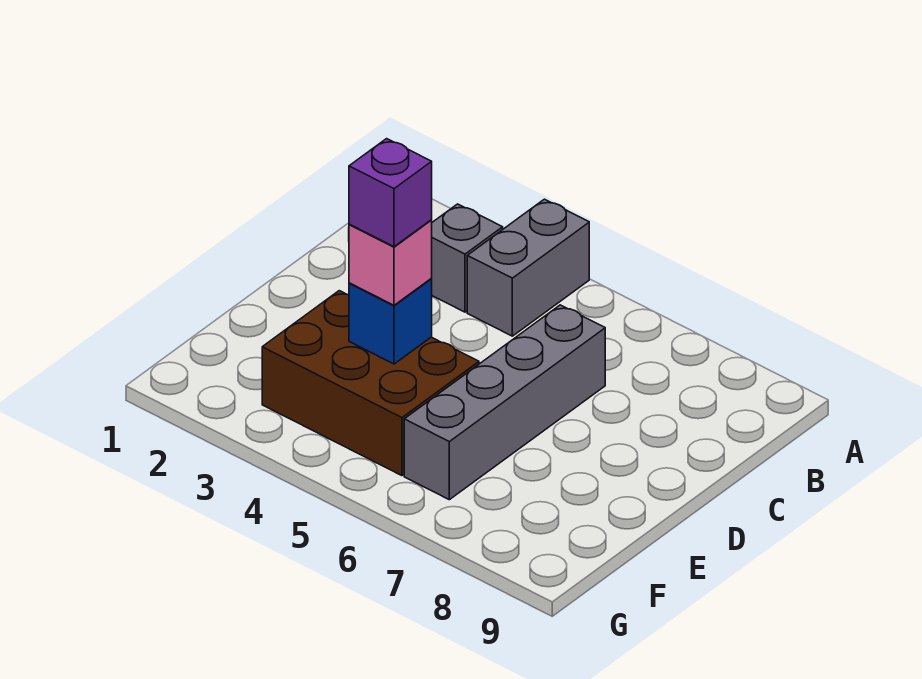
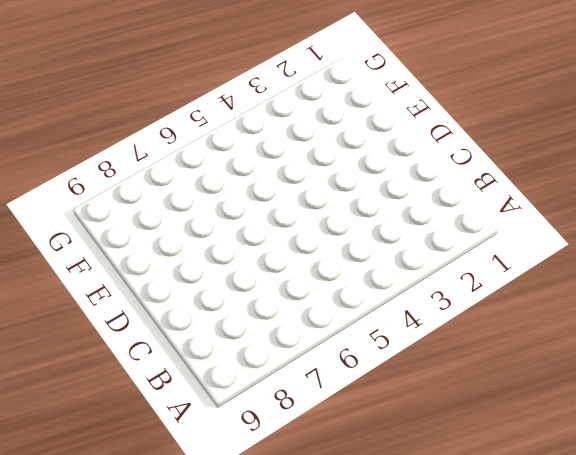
none -> grey brick A4:B4 level 1
none -> grey brick B3 level 1

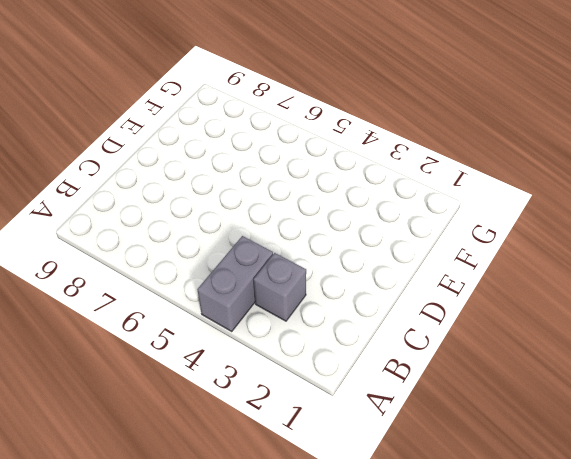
none -> grey brick C6:F6 level 1
none -> brown brick E3:F5 level 1

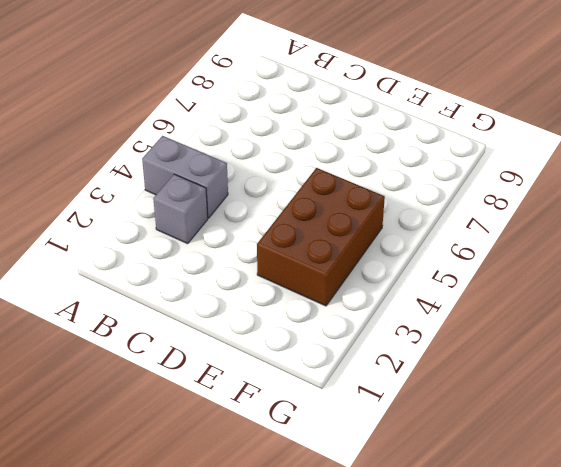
none -> grey brick C6:F6 level 1
none -> blue brick E4 level 2

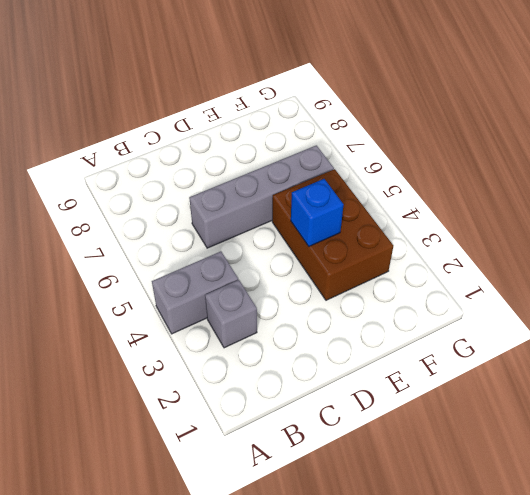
none -> pink brick E4 level 3
none -> purple brick E4 level 4

